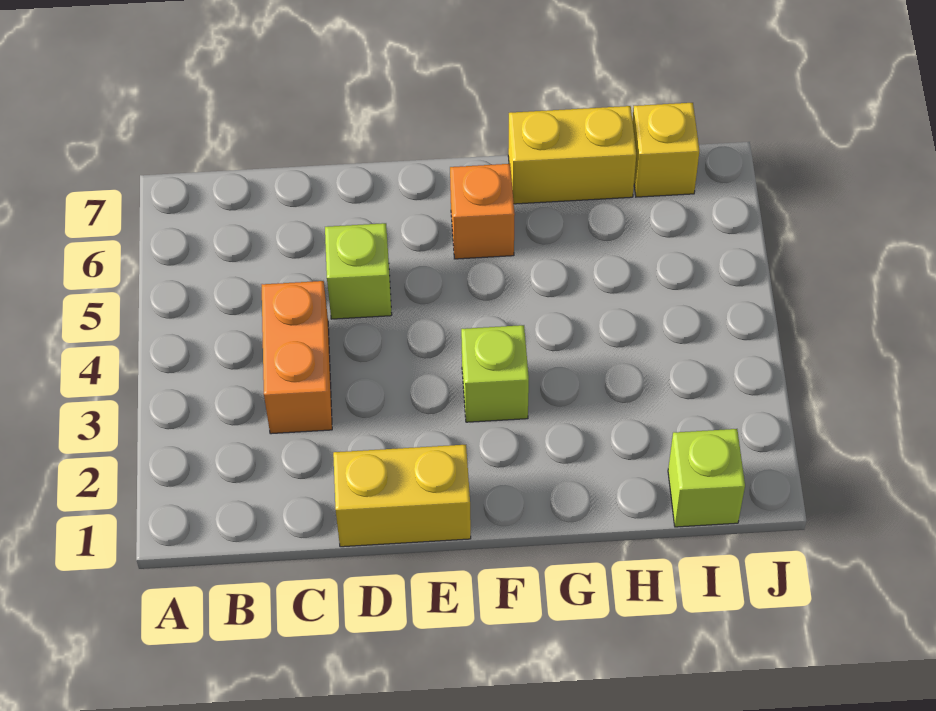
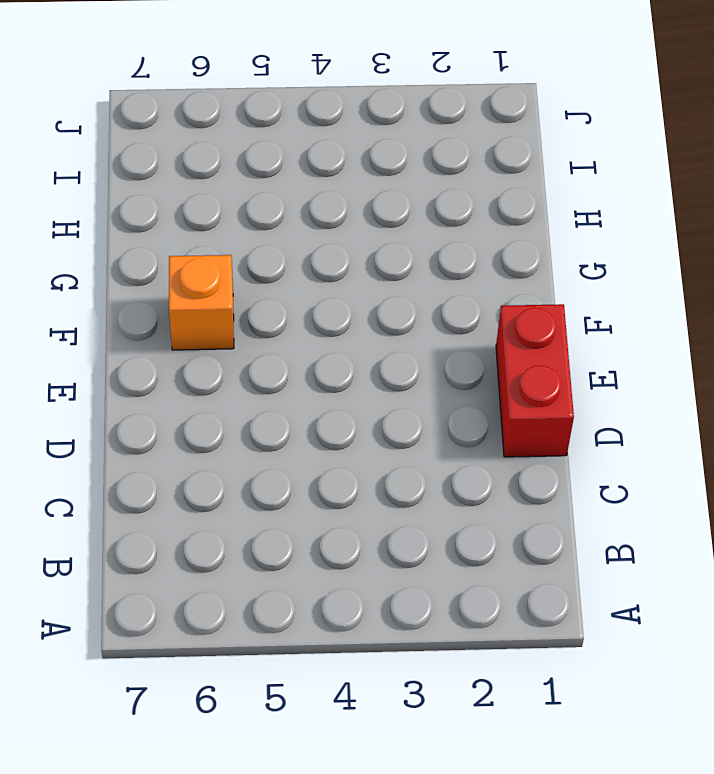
red brick D1:E1 level 1 -> yellow brick D1:E1 level 1
none -> orange brick C3:C4 level 1
none -> lime brick D5 level 1

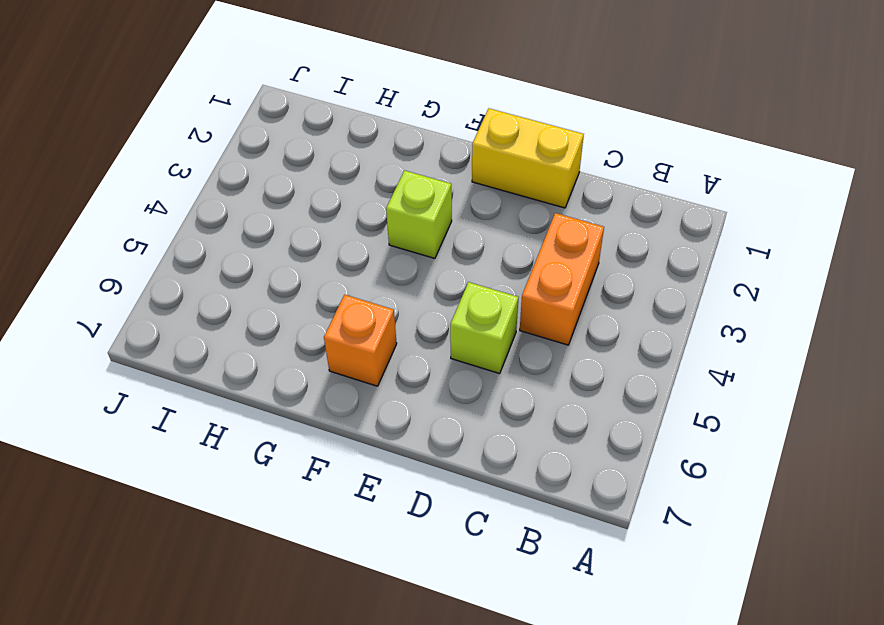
none -> yellow brick G7:H7 level 1
none -> lime brick I1 level 1

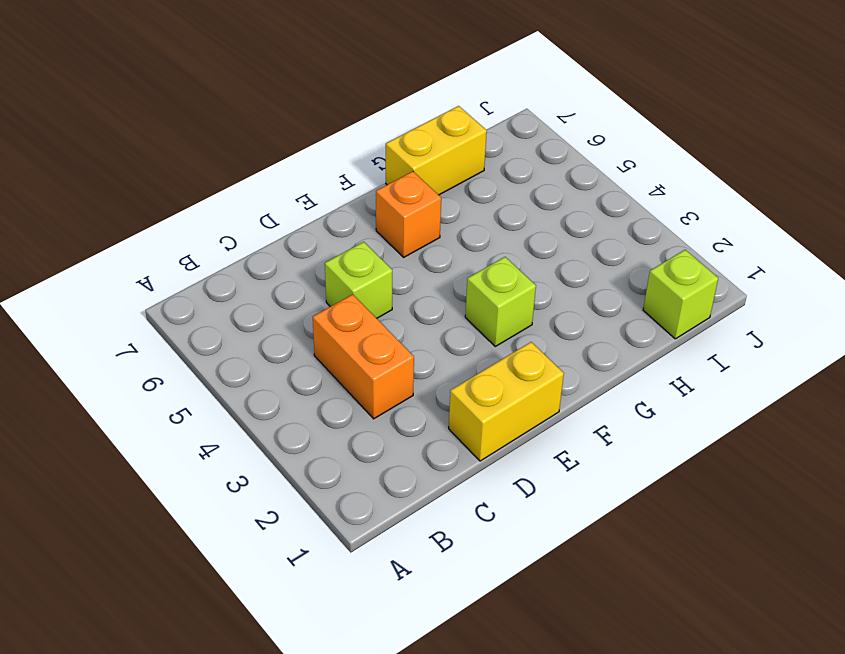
none -> yellow brick I7 level 1

